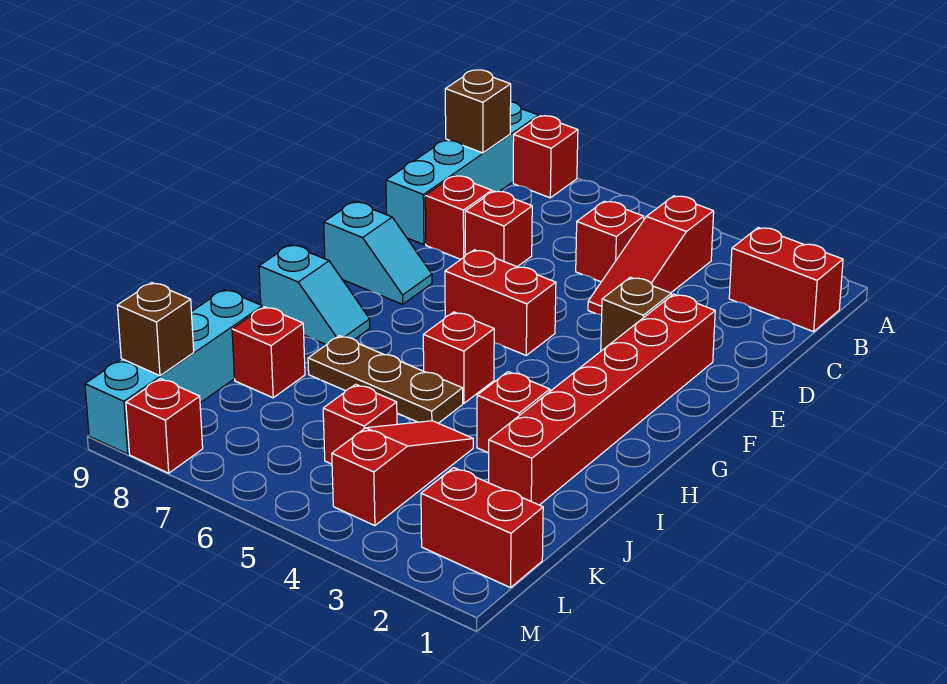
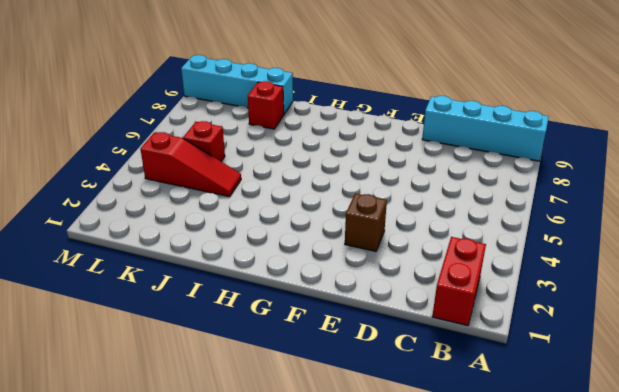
none -> red brick A8 level 1
none -> red slope B4:D4 level 1 top B
none -> red brick C5 level 1

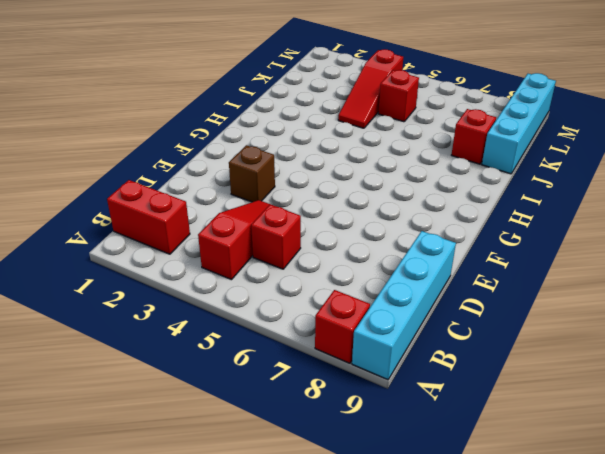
none -> red brick D7 level 1
none -> red brick D8 level 1
none -> red brick E2:J2 level 1

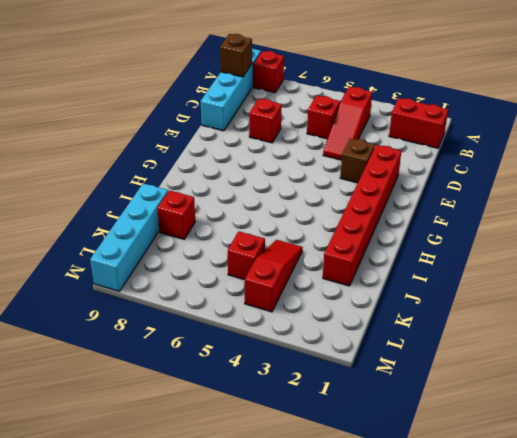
none -> red brick D8 level 1
none -> red brick F5:F6 level 1
none -> cyan slope F8:F9 level 1 top 9

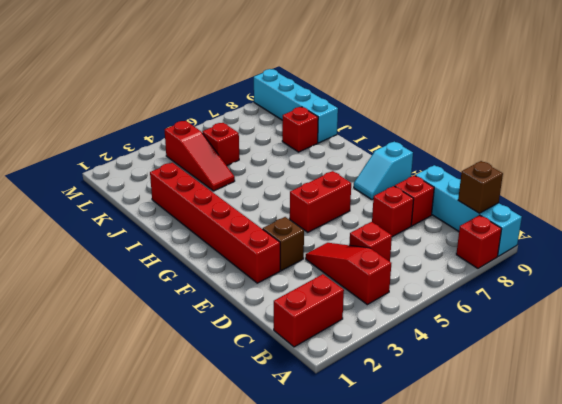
none -> red brick H5 level 1
none -> cyan slope H8:H9 level 1 top 9
none -> red brick I3 level 1

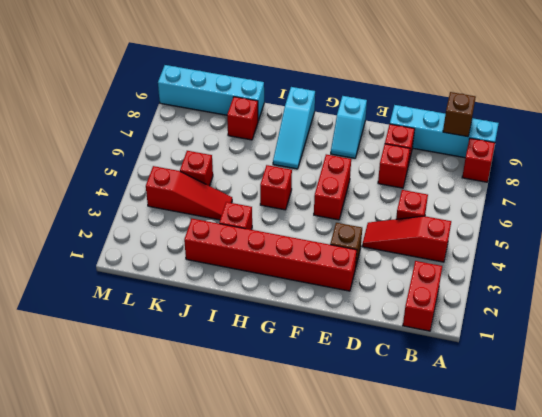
cyan slope H7:H9 level 1 top 9 -> cyan slope H8:H9 level 1 top 9
none -> brown plate I5:I7 level 1
none -> red brick L1:L2 level 1
none -> red brick M8 level 1

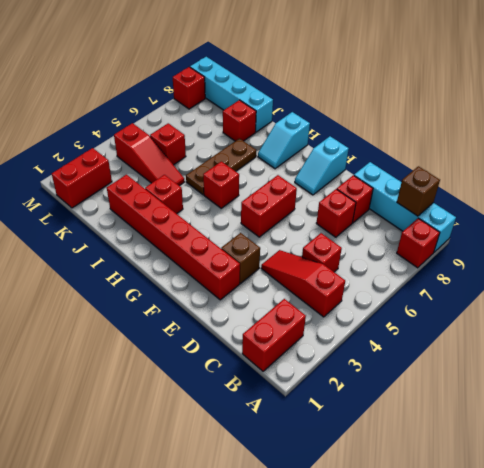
none -> brown brick L9 level 2

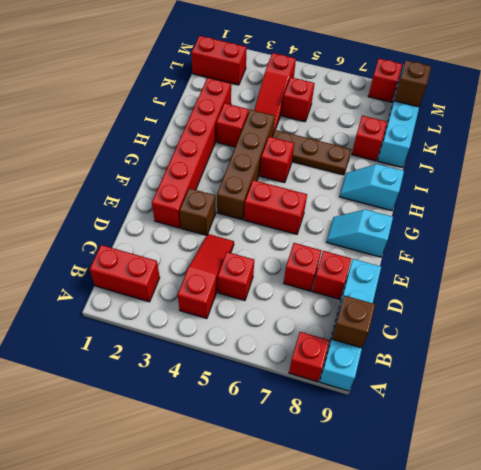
brown brick F4:I4 level 1 -> none

